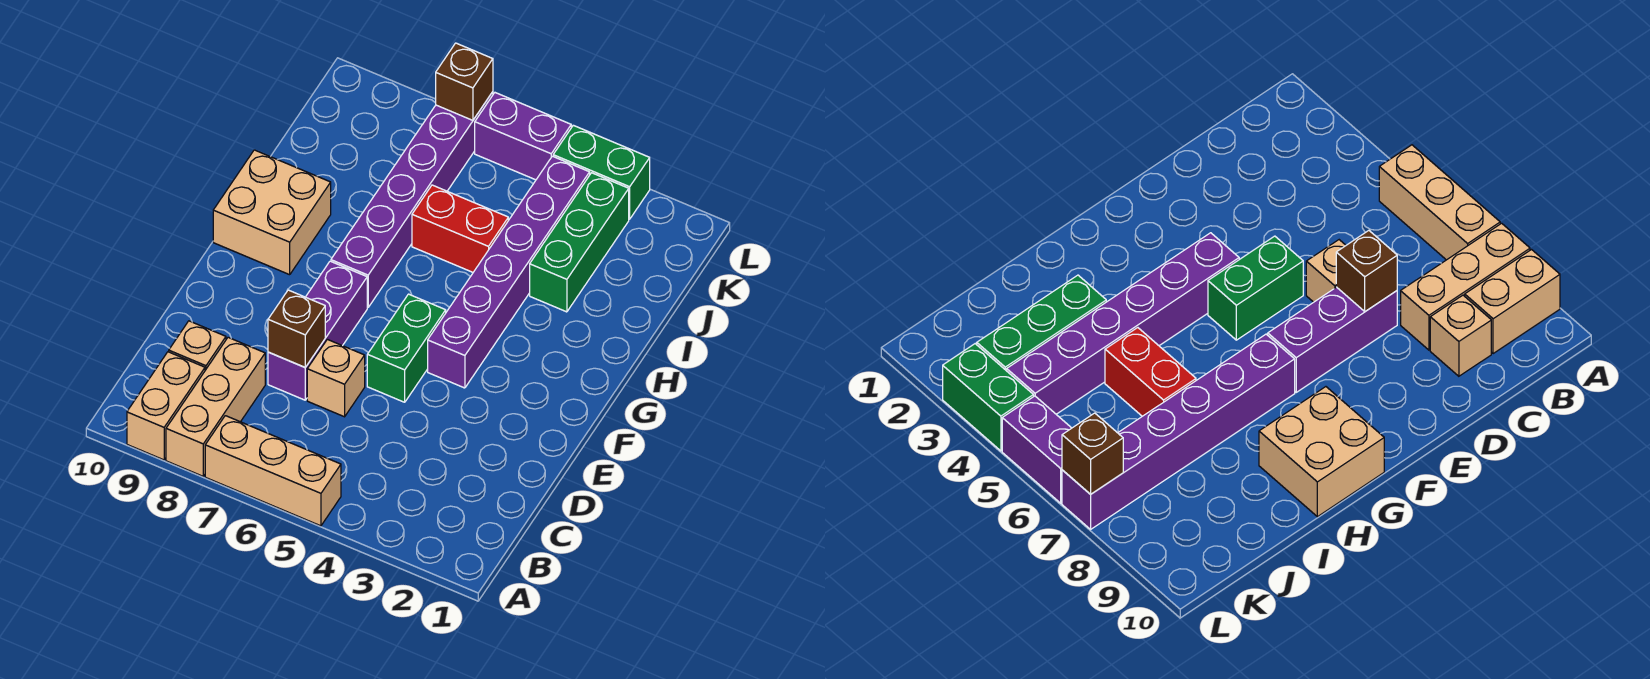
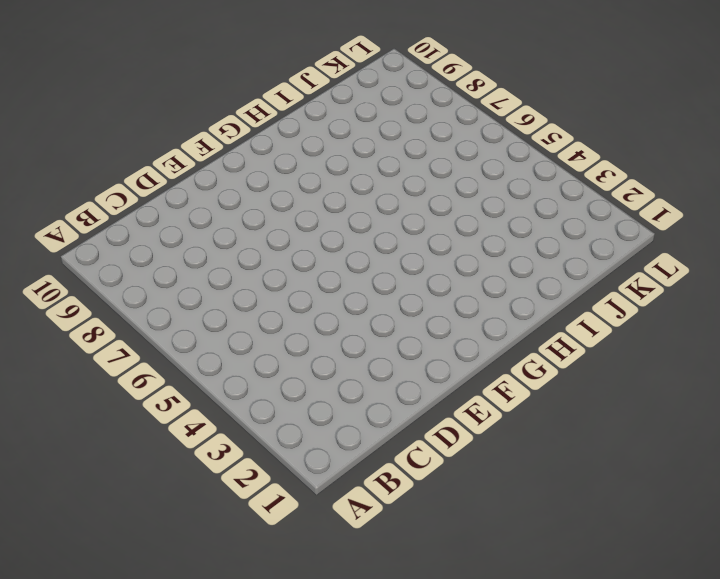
none -> tan brick A5:A7 level 1
none -> tan brick A8:C8 level 1
none -> tan brick A9:B9 level 1

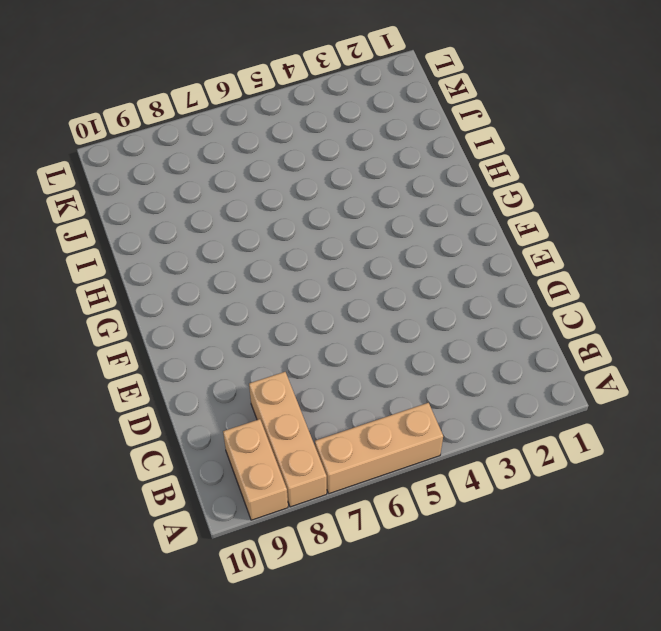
none -> tan brick C9 level 1
none -> tan brick D6 level 1
none -> purple brick D7:F7 level 1

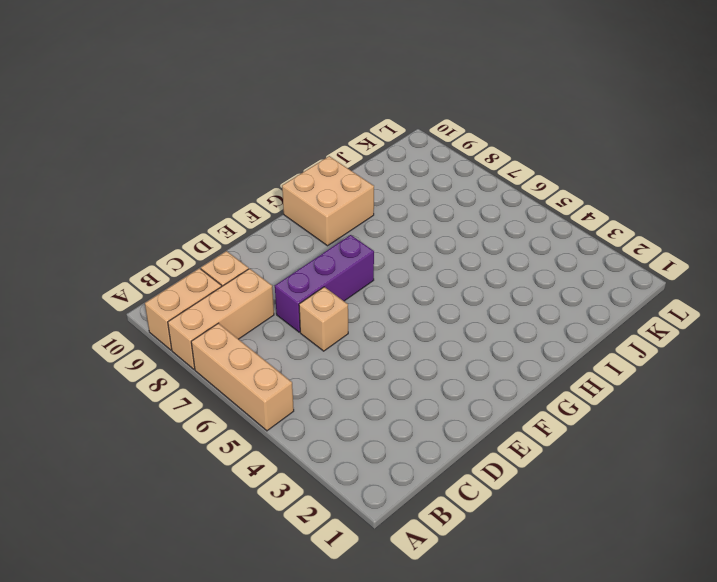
none -> green brick E5:F5 level 1
none -> purple brick F4:K4 level 1
none -> purple brick G7:L7 level 1

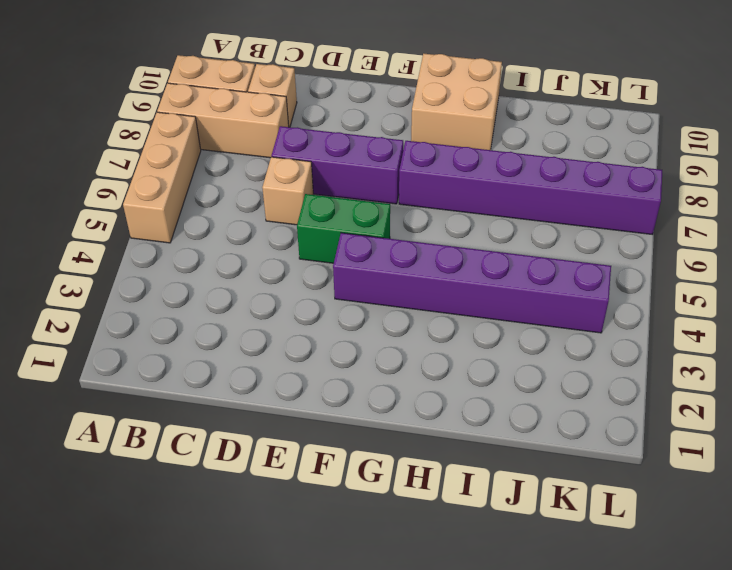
none -> green brick I3:K3 level 1
none -> red brick I5:I6 level 1
none -> green brick L3:L4 level 1

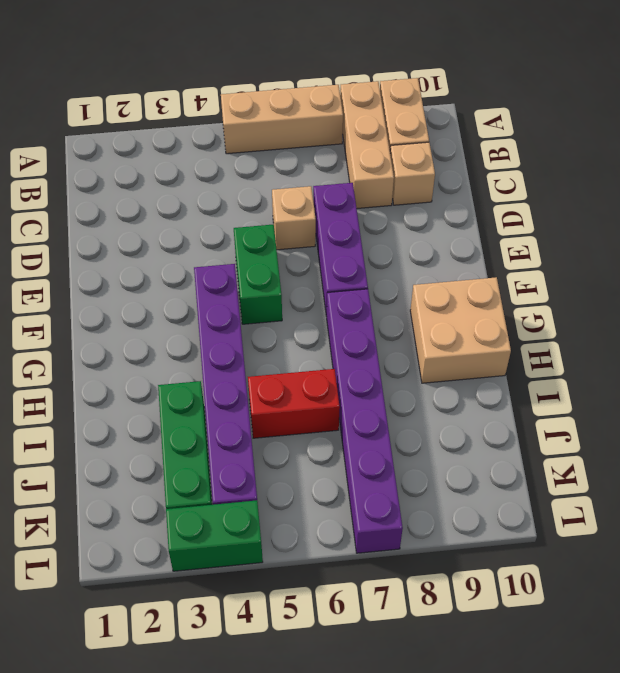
none -> purple brick L5:L6 level 1
none -> brown brick D7 level 2
none -> brown brick L7 level 2

